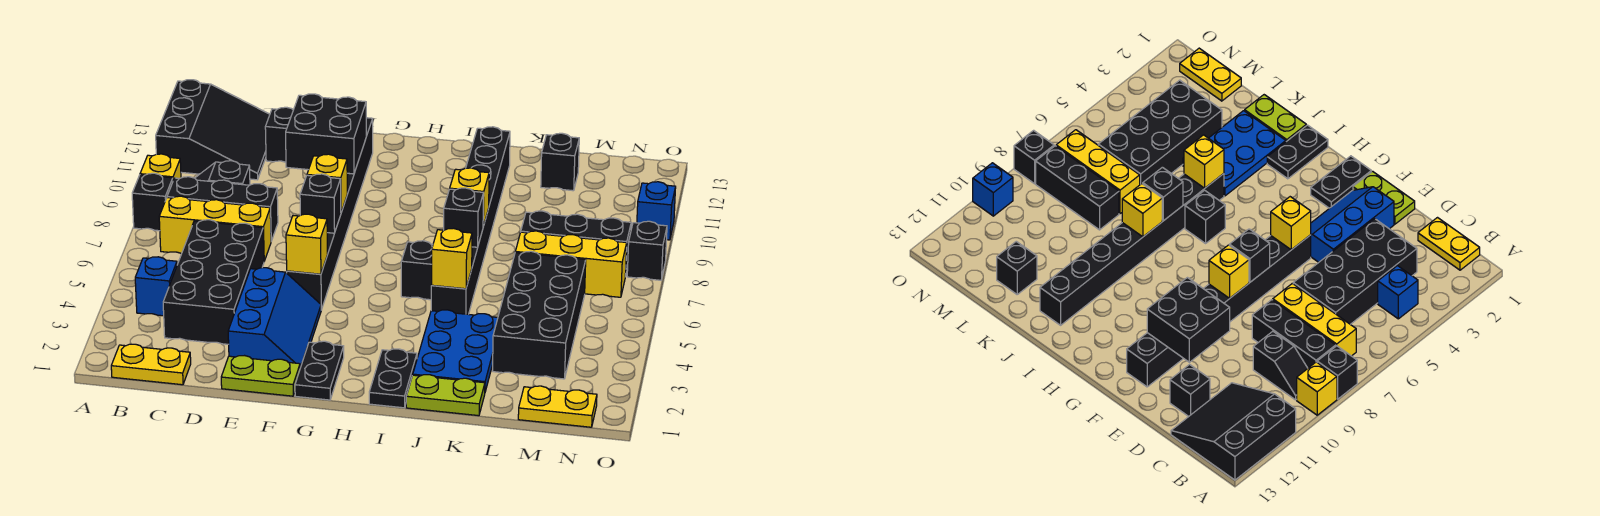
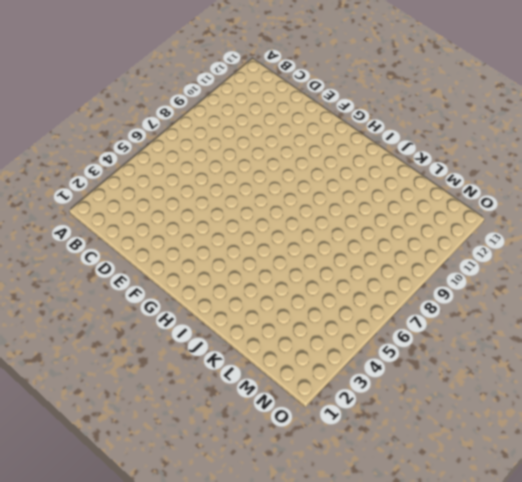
none -> black brick A8 level 1
none -> yellow brick A9 level 1
none -> black slope A11:C13 level 1 top A
none -> yellow plate B1:C1 level 1

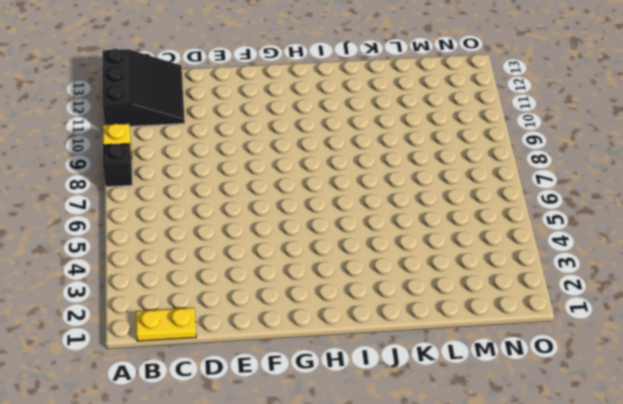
none -> blue brick B4 level 1
none -> yellow brick B7:D7 level 1
none -> black brick B8:D8 level 1
none -> black slope B9:C9 level 1 top C

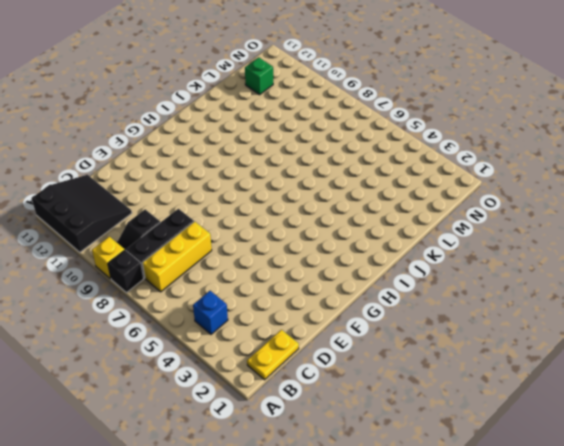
green brick M12 level 1 -> none
none -> black brick C3:D6 level 1
none -> black brick D12 level 1
none -> lime plate E1:F1 level 1
none -> blue slope E2:F4 level 1 top E

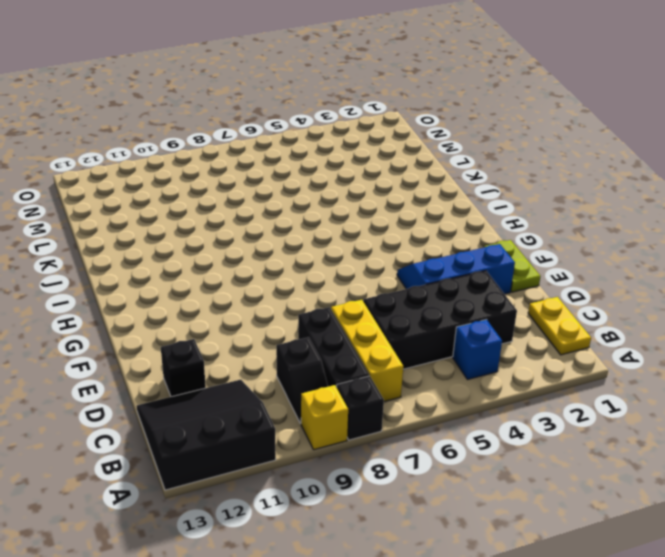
none -> black brick F5:F12 level 1
none -> black plate G1:G2 level 1
none -> black plate I1:I2 level 1
none -> black brick I6 level 1

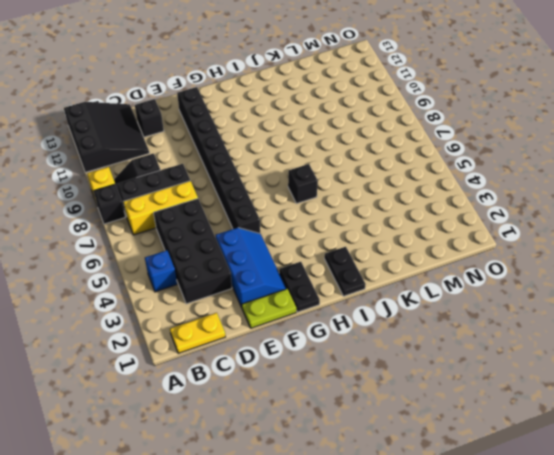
none -> lime plate J1:K1 level 1
none -> blue plate J2:K4 level 1
none -> black brick J5:J12 level 1
none -> black brick L3:M6 level 1

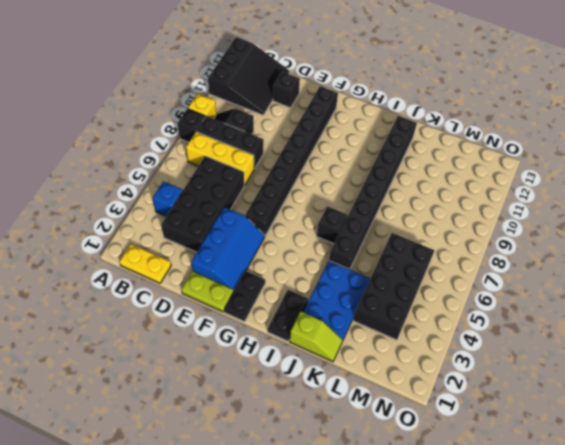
lime slope J1:K1 level 1 top J -> lime plate J1:K1 level 1
none -> yellow brick L7:N7 level 1
none -> black brick L8:N8 level 1
none -> black brick L12 level 1
none -> yellow plate M1:N1 level 1

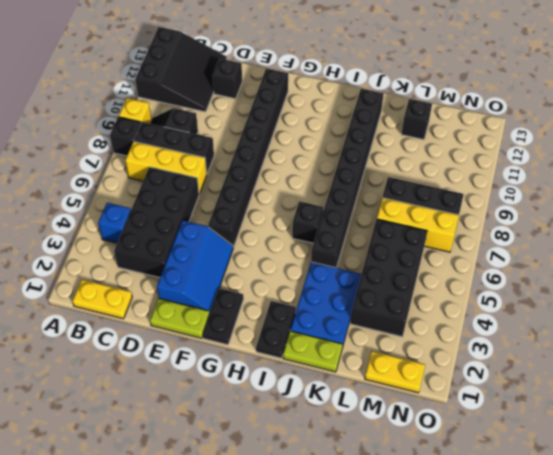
none -> black brick O8 level 1
none -> blue brick O10 level 1
none -> black brick E10:F11 level 2
none -> yellow brick F5 level 2

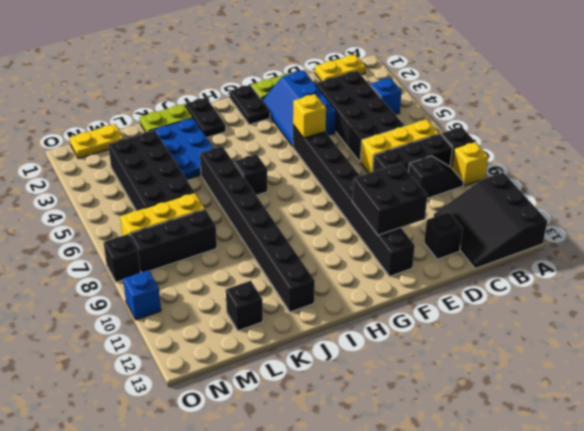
none -> black brick F7 level 2
none -> yellow brick F8 level 2
none -> yellow brick J5 level 2
none -> black brick J7 level 2

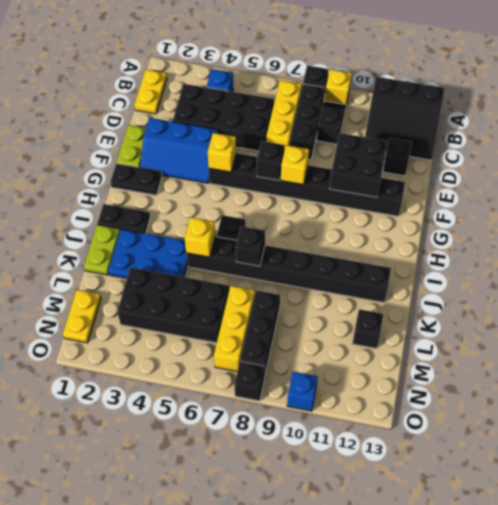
none -> yellow brick J8 level 2

